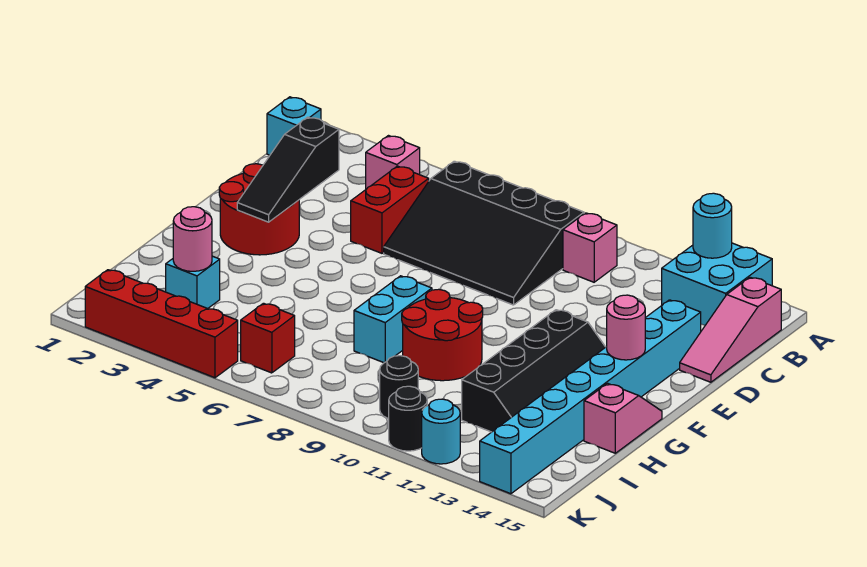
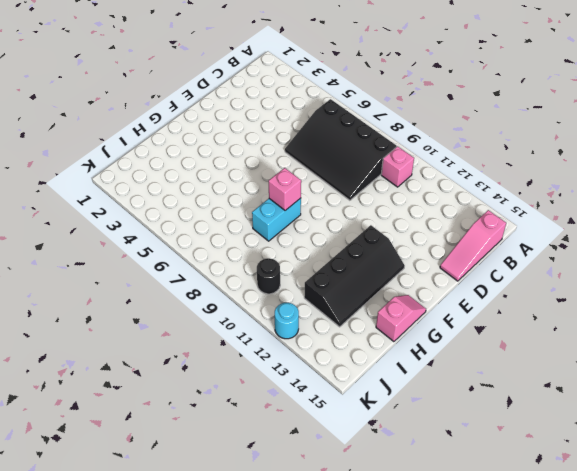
pink brick G8 level 2 -> pink brick B4 level 1
none -> cyan brick A13:B14 level 1
none -> cyan brick B1 level 1
none -> red brick C5:D5 level 1

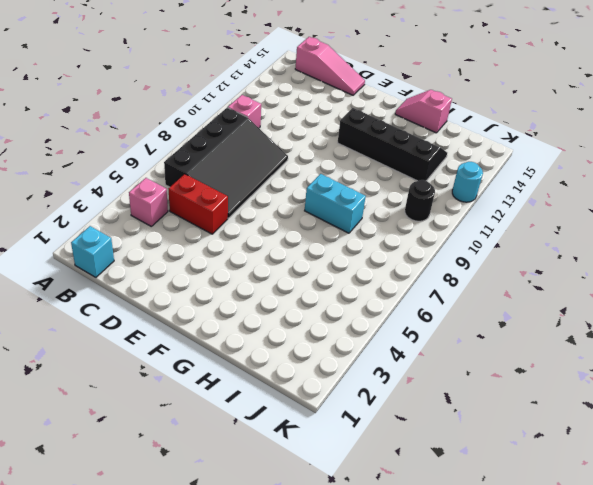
none -> cyan brick A13:B14 level 1
none -> cyan brick D14:K14 level 1
none -> red round brick E2:F3 level 1

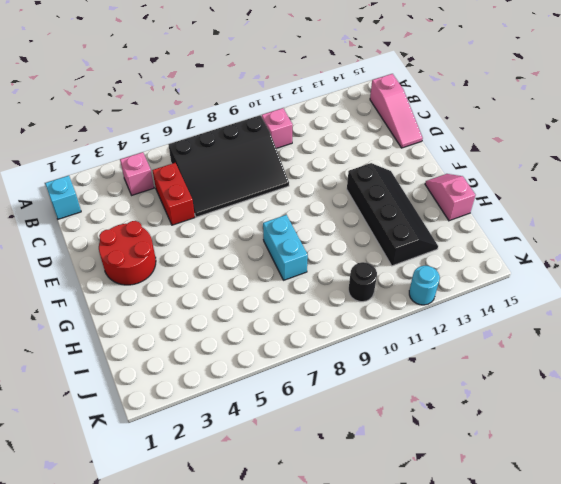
none -> cyan brick A13:B14 level 1
none -> cyan brick D14:K14 level 1
none -> red round brick G9:H10 level 1

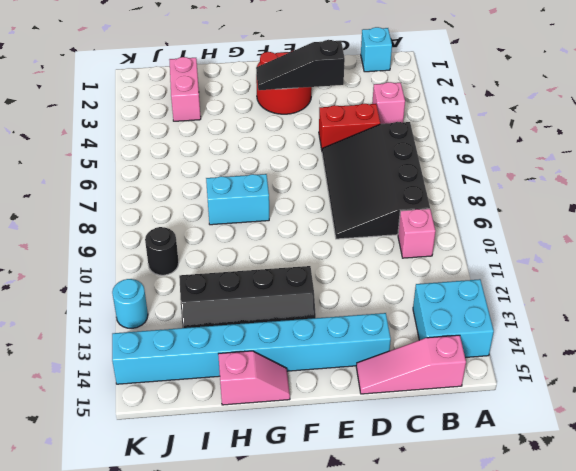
pink brick I2:I3 level 1 -> cyan brick I3 level 1
none -> red round brick G9:H10 level 1
none -> red brick J6 level 1
none -> red brick K2:K5 level 1

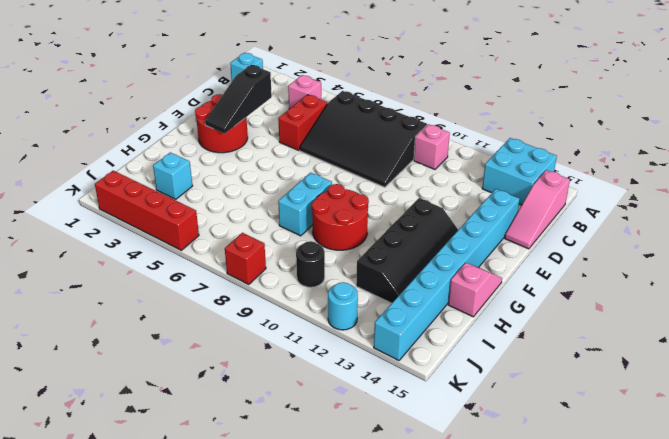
red brick K8 level 1 -> red brick J6 level 1
none -> black round brick K11 level 1
none -> cyan round brick A13 level 2
none -> pink round brick F14 level 2

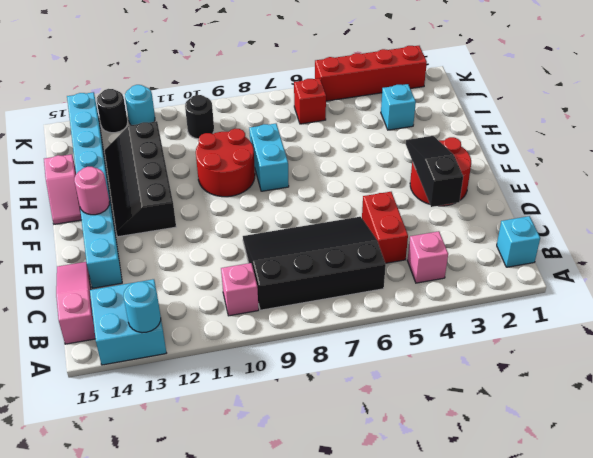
black round brick K13 level 1 -> black round brick K11 level 1
none -> pink round brick I3 level 2

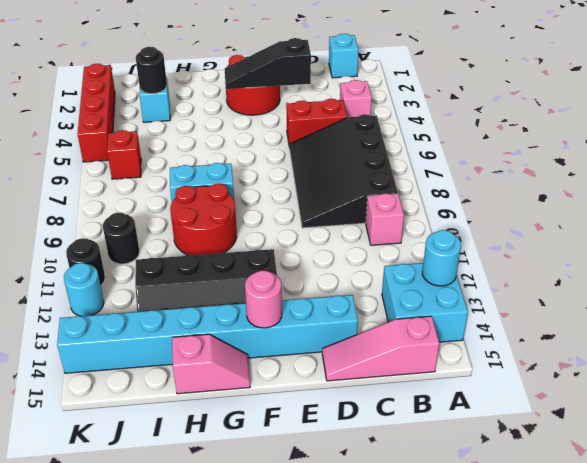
black round brick I3 level 2 -> pink round brick I3 level 2

